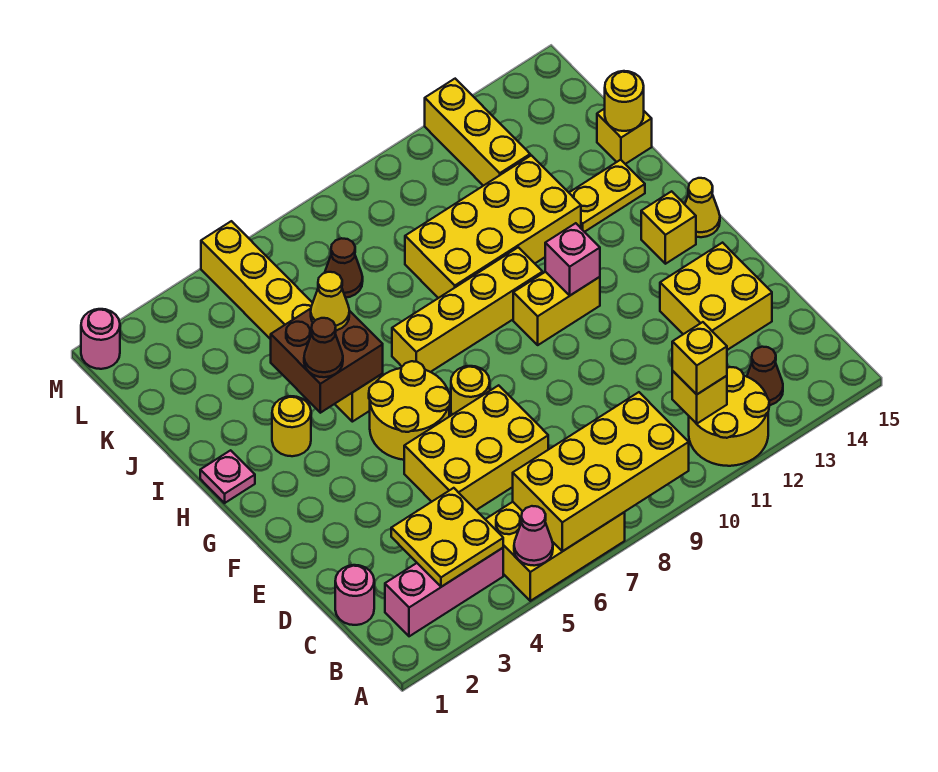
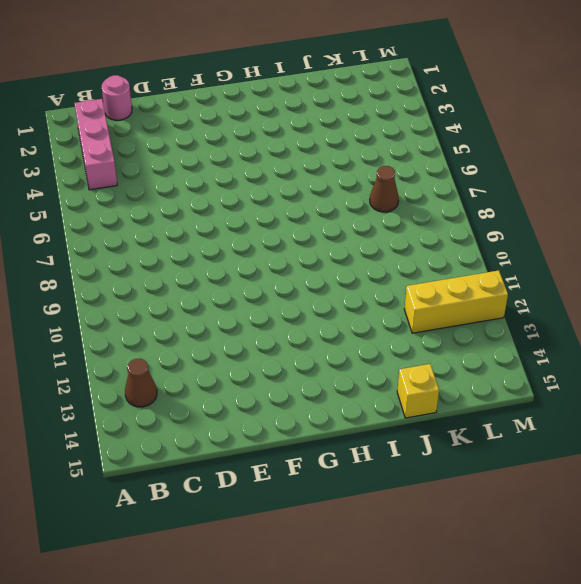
none -> yellow brick A5:B7 level 1
none -> yellow round brick A11:B12 level 1
none -> yellow brick D5:E7 level 1
none -> yellow brick D13:E14 level 1

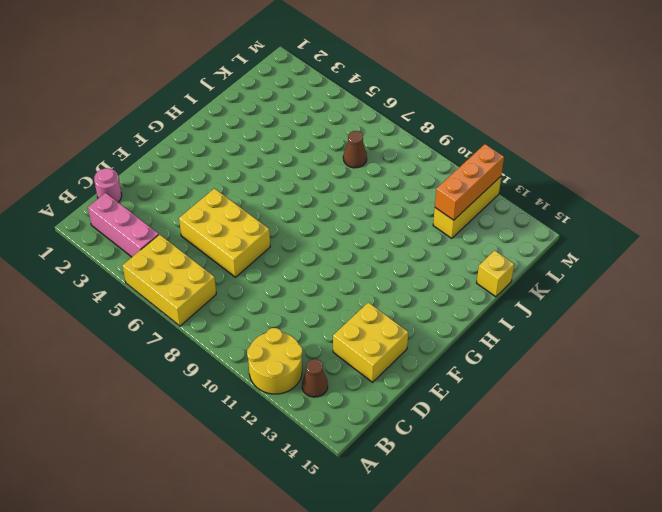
orange brick K12:M12 level 2 -> none
none -> yellow round brick F5:G6 level 1
none -> yellow round brick F7 level 1
none -> yellow brick G10:G11 level 1
none -> yellow brick G14 level 1

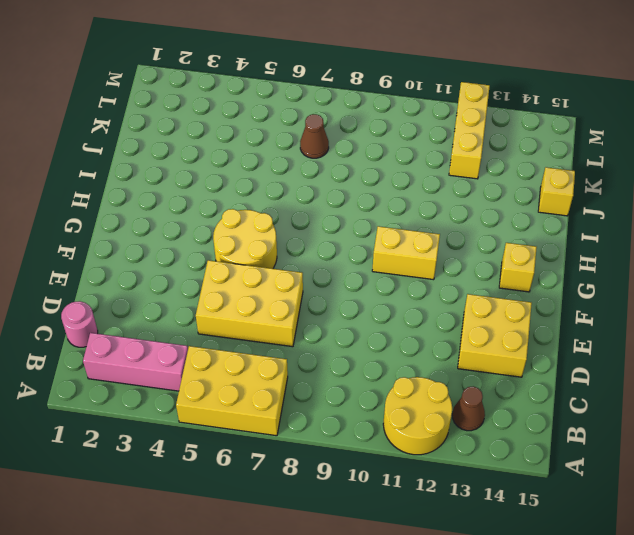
none -> yellow round brick F7 level 1
none -> yellow cone G15 level 1
none -> pink plate H1 level 1
none -> yellow round brick H3 level 1

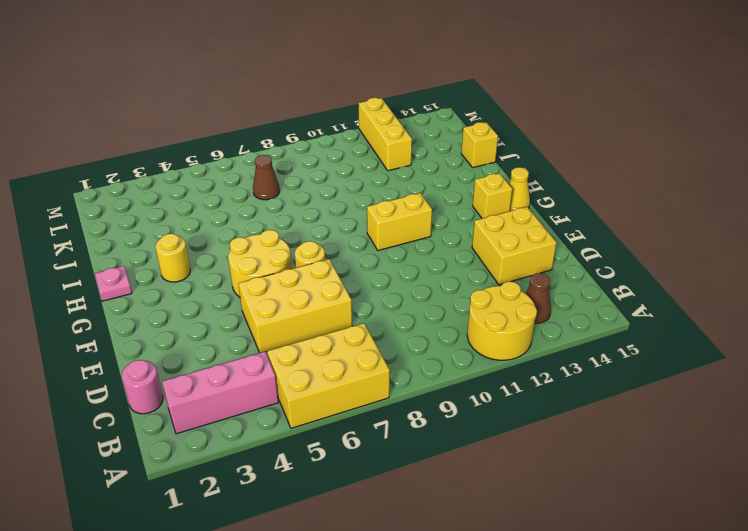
none -> yellow brick H5:M5 level 1
none -> yellow brick H7:H10 level 1
none -> yellow brick I9:J12 level 1
none -> yellow plate I13:I14 level 1

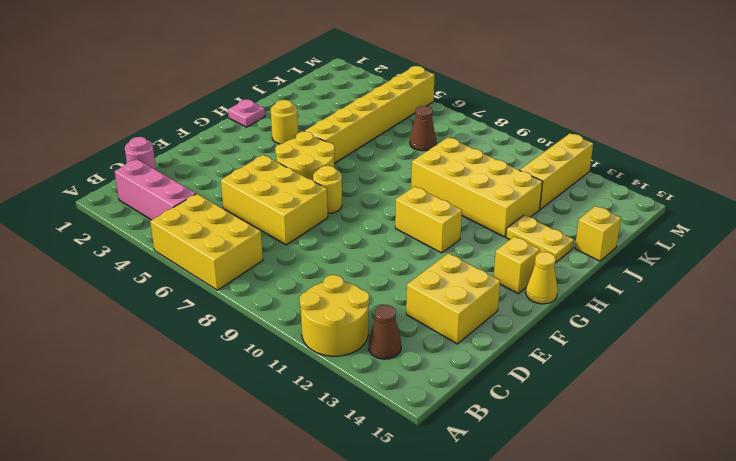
none -> yellow brick H7:H10 level 1
none -> pink round brick M1 level 1
none -> pink cone A5 level 2
none -> yellow brick A6:B9 level 2

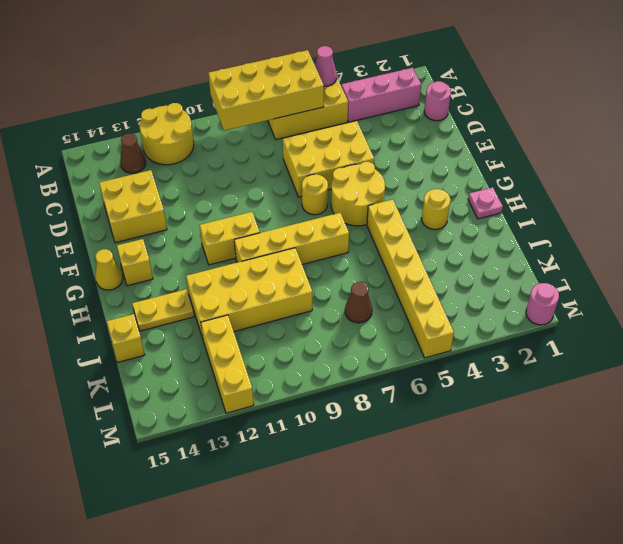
none -> yellow plate B3:C4 level 2
none -> yellow brick B11 level 2
none -> pink brick G11 level 2
none -> brown brick H4:I5 level 2

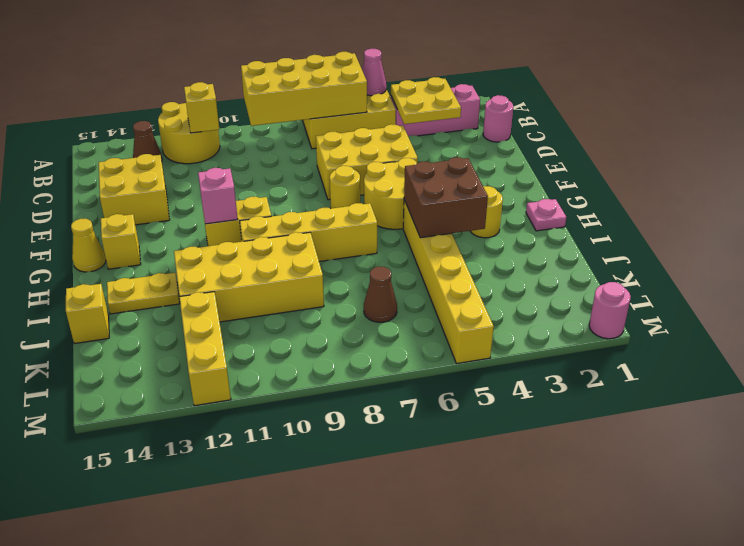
none -> yellow round brick J15 level 2
none -> yellow brick B11 level 3
none -> brown cone H4 level 3
none -> yellow cone I5 level 3

